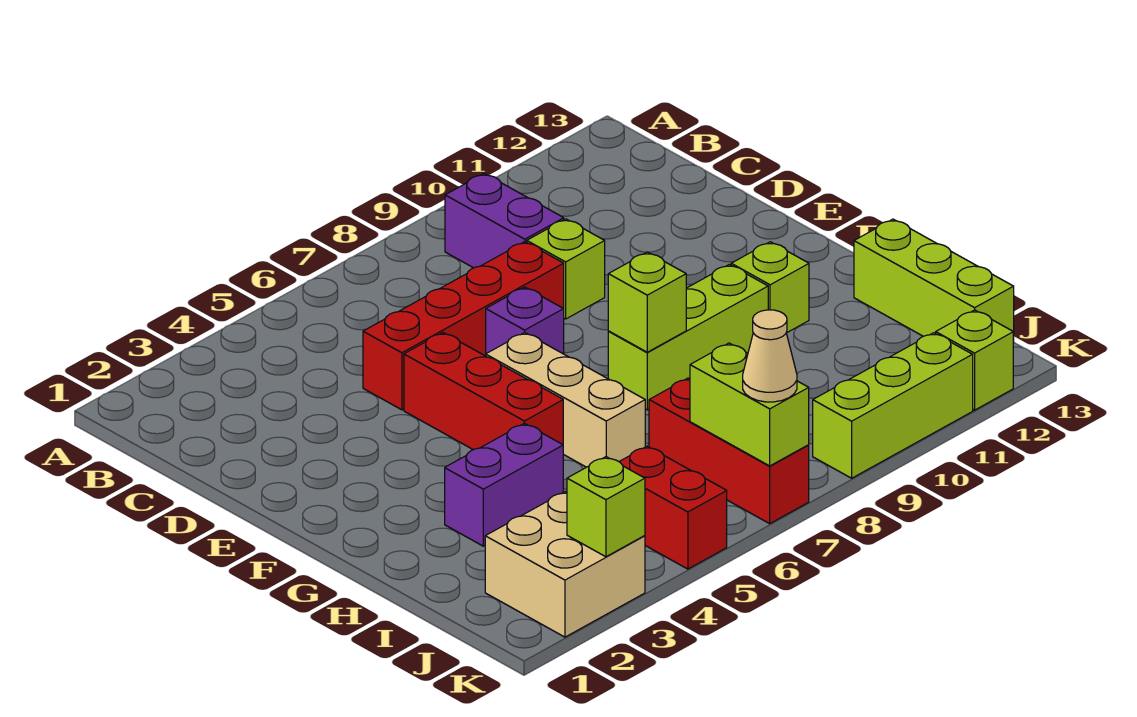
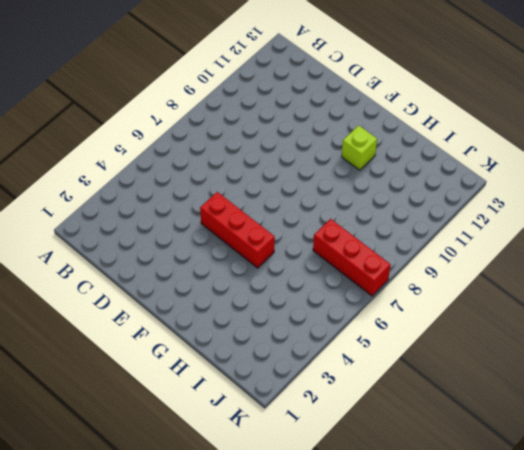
none -> purple brick B9:C9 level 1
none -> red brick D5:D8 level 1
none -> lime brick D9 level 1

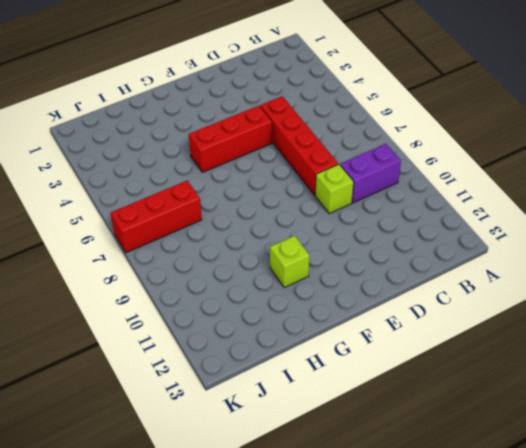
none -> purple brick E7 level 1
none -> tan brick F6:H6 level 1
none -> lime brick G8:G10 level 1

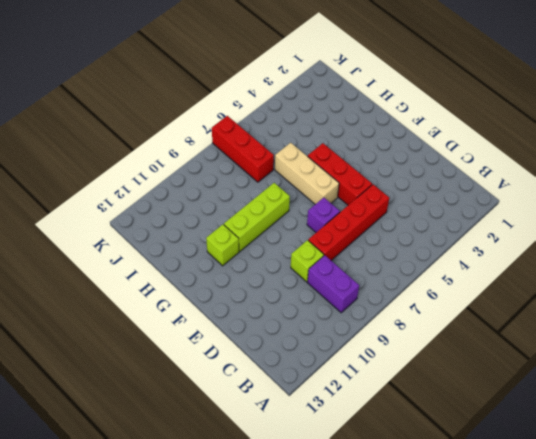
none -> purple brick H3:H4 level 1
none -> lime brick H13:J13 level 1
none -> tan brick J2:K3 level 1

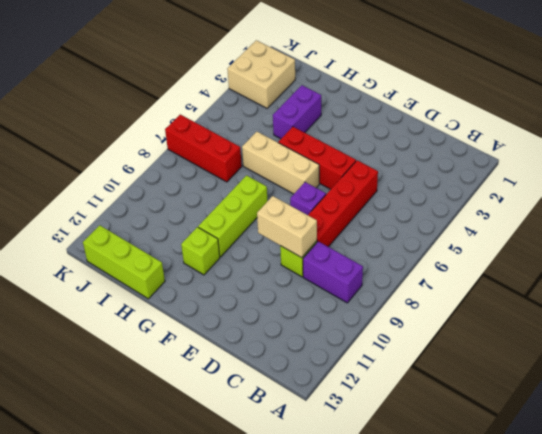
tan brick D9:E9 level 2 -> none
none -> red brick J5:K5 level 1
none -> lime brick K9:K11 level 1
none -> lime brick K12 level 1

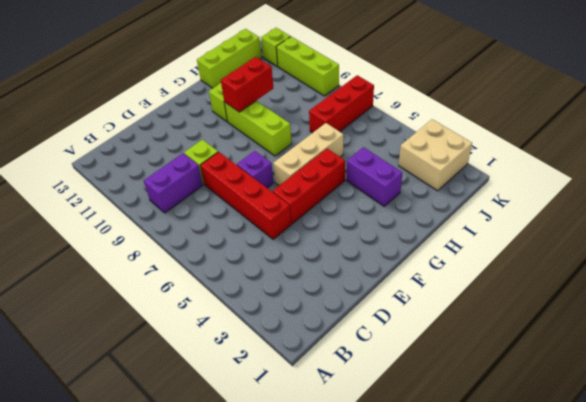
red brick G10:H10 level 2 -> red brick J5:K5 level 1
none -> lime brick G8 level 2
none -> lime brick J7:K7 level 2
none -> lime brick K3 level 2

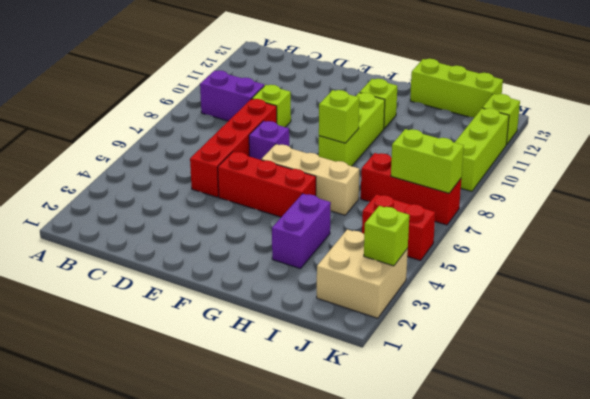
none -> tan cone K7 level 3

